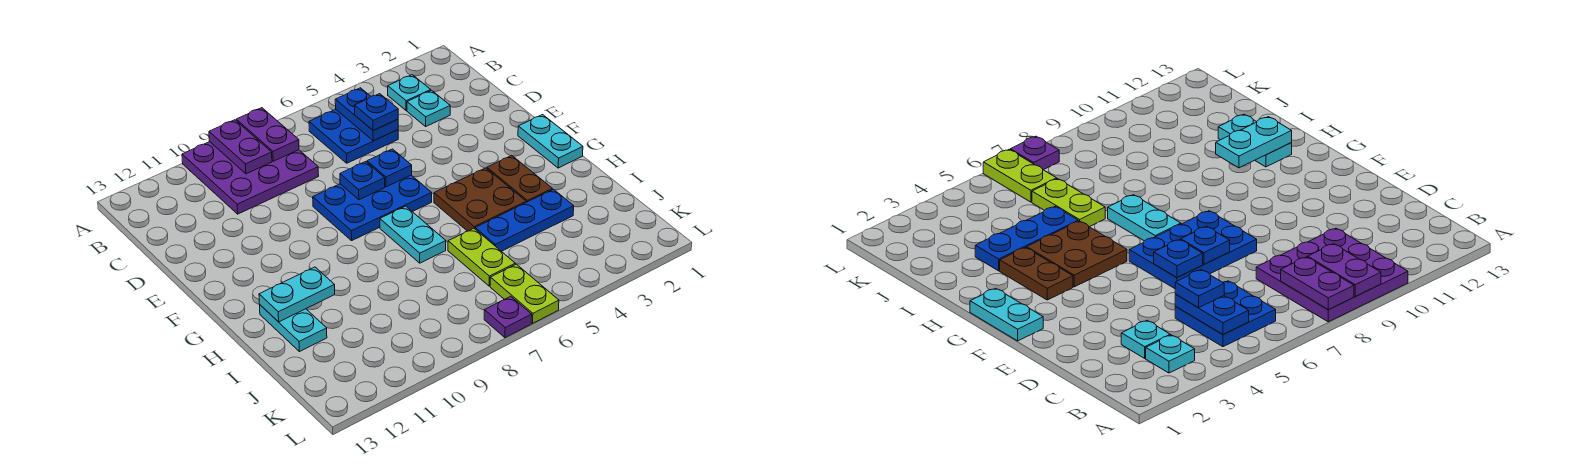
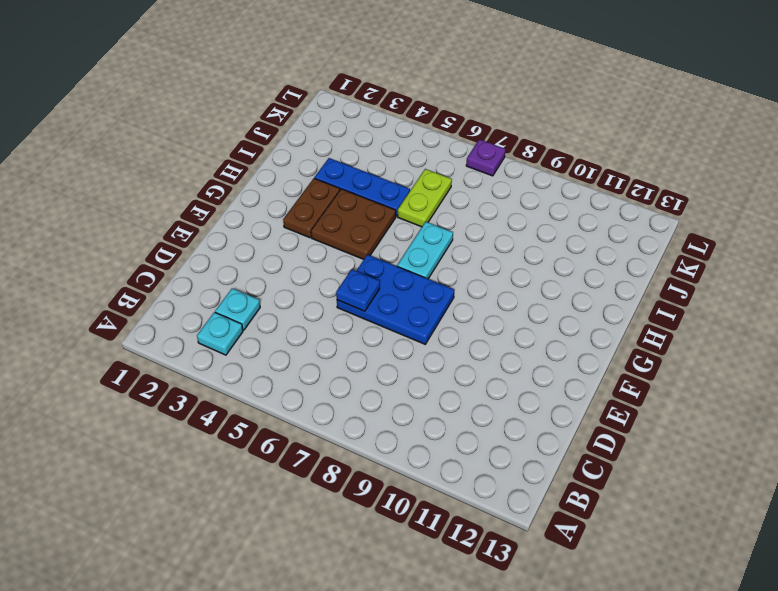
none -> purple plate A8:C10 level 1
none -> blue plate B5:C6 level 1
none -> cyan plate F1:G1 level 1

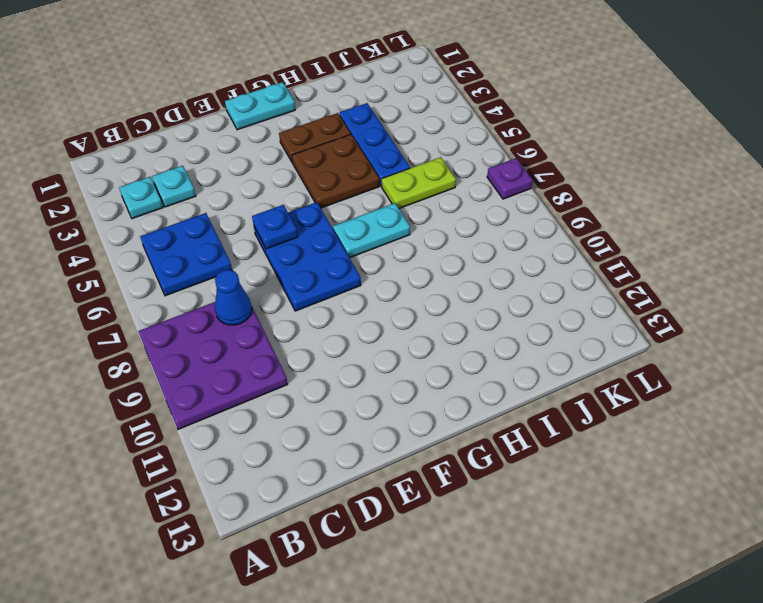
blue cone C8 level 2 -> none
none -> cyan plate H12:I12 level 1
none -> lime plate K6:L6 level 1
none -> purple plate A8:B8 level 2

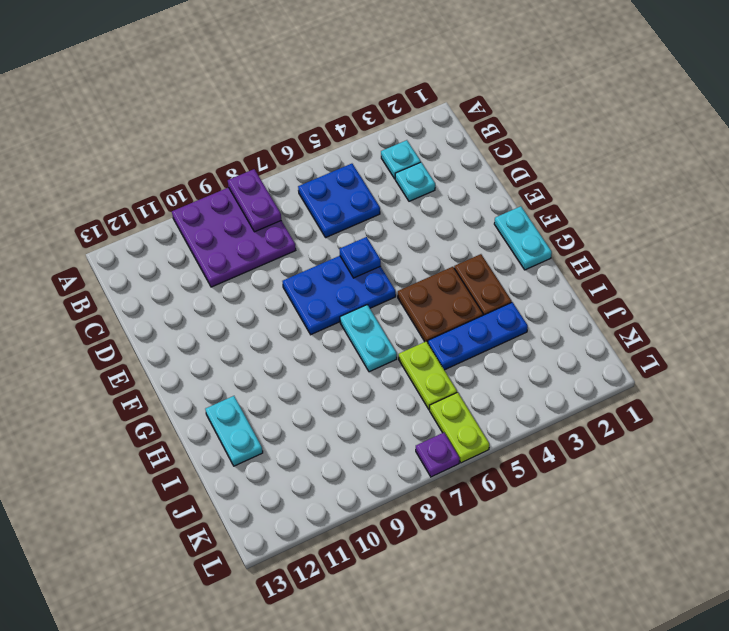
none -> purple plate A9:B9 level 2
none -> blue plate B5:C5 level 2
none -> blue plate E7 level 2

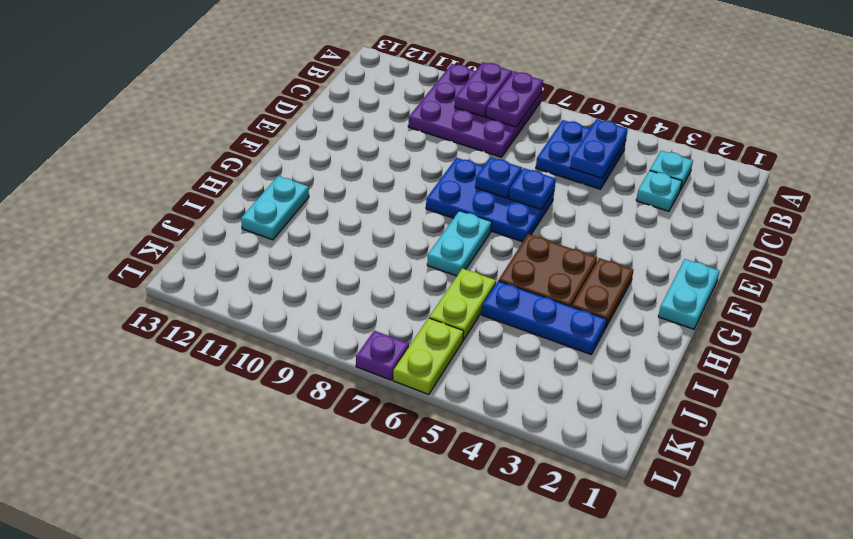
none -> cyan plate H11:H12 level 2
none -> blue plate C5 level 3

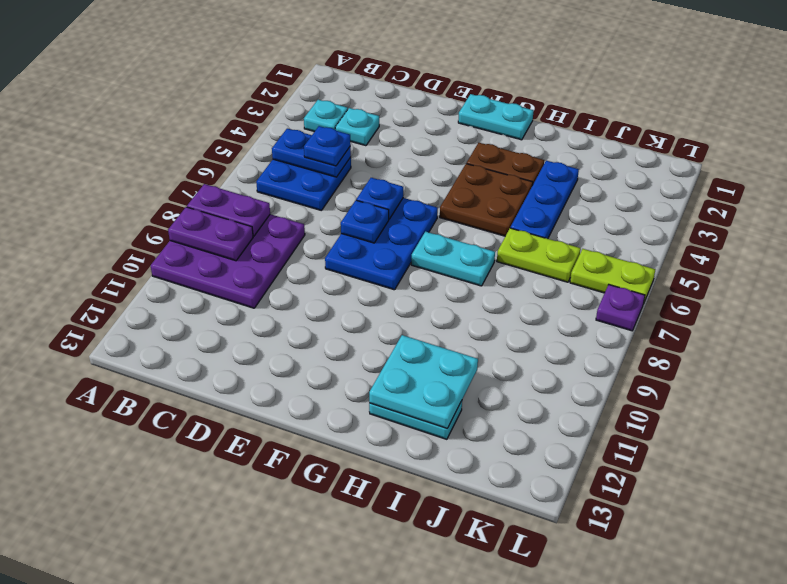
cyan plate H11:I12 level 2 -> cyan plate H11:H12 level 2

